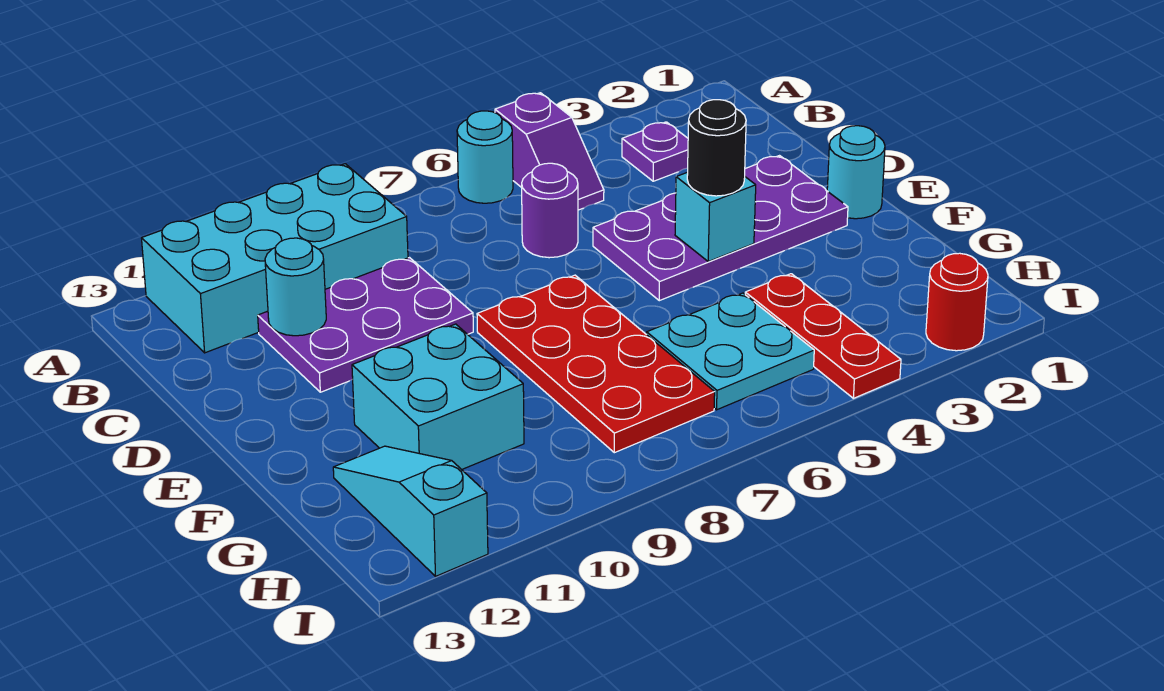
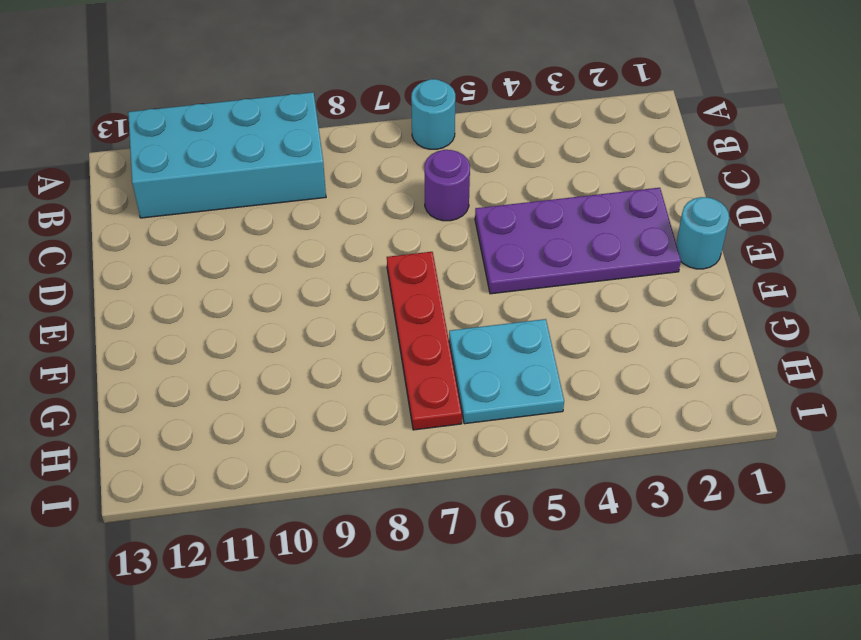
red plate E7:H7 level 1 -> red plate E7:H8 level 1
none -> purple slope A5:B5 level 1 top A
none -> purple plate B3 level 1
none -> purple plate C9:D11 level 1

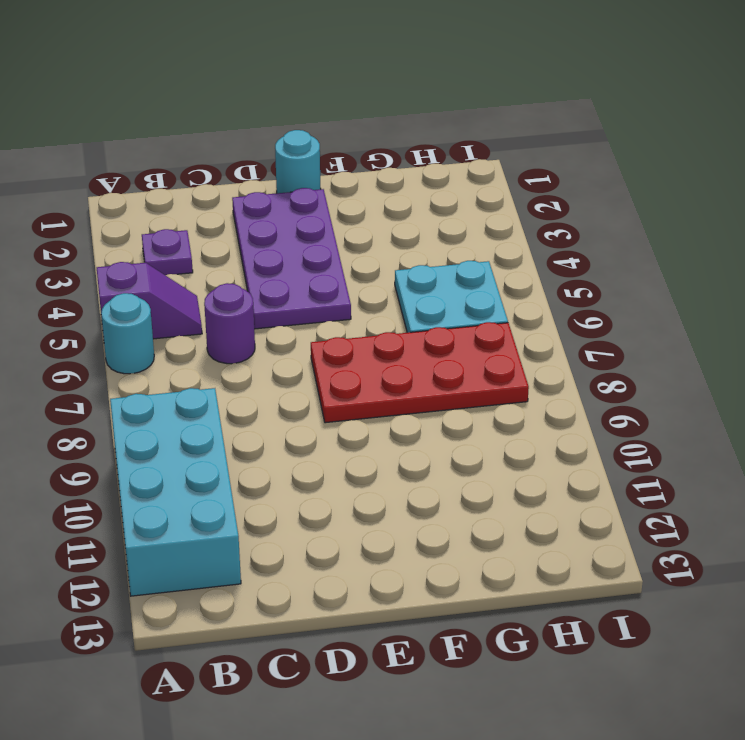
none -> purple plate C9:D11 level 1
none -> cyan brick F10:G11 level 1
none -> red plate G4:I4 level 1

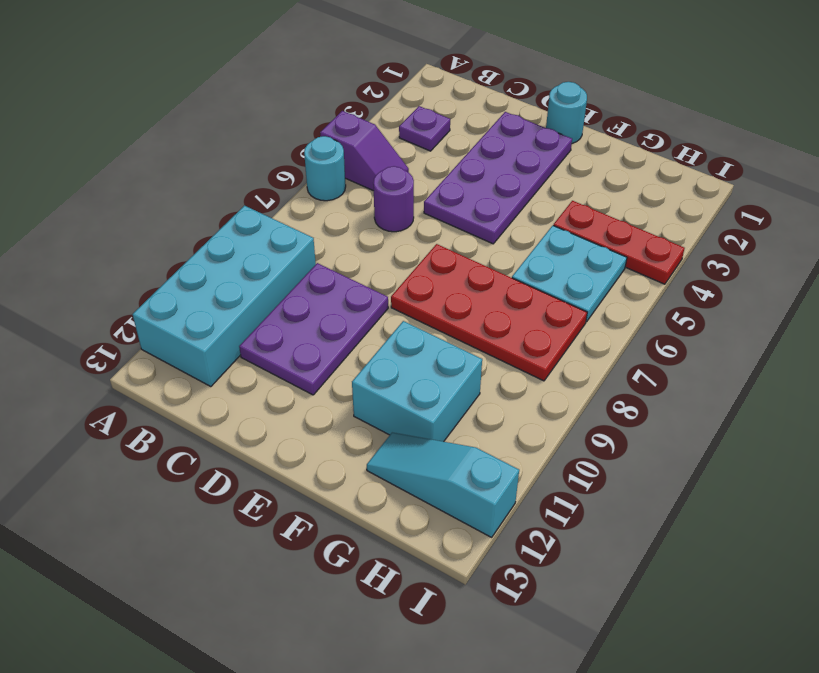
none -> red round brick I2 level 1
none -> cyan round brick C11 level 2
none -> cyan brick E4 level 2

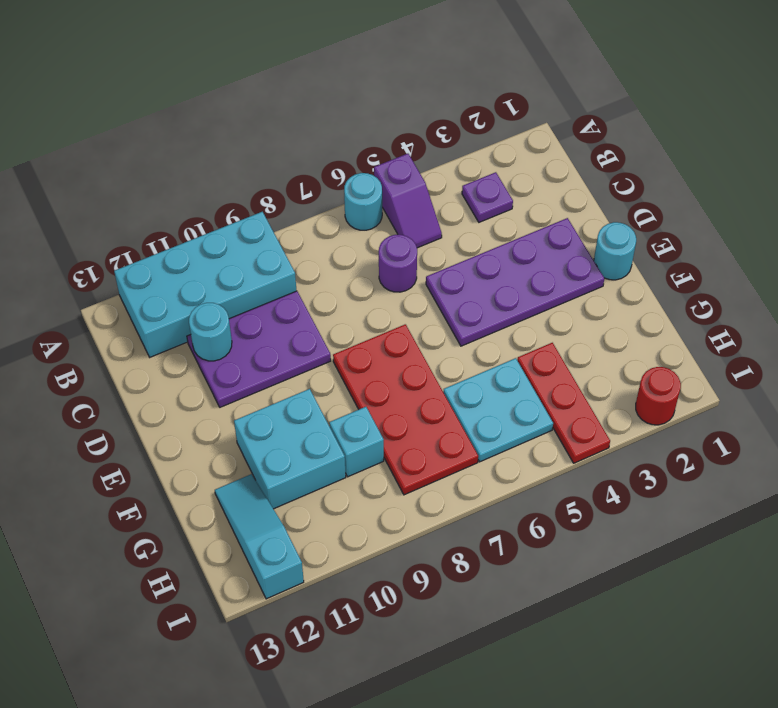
cyan brick G9 level 1 -> cyan brick E4 level 2
none -> black round brick E4 level 3

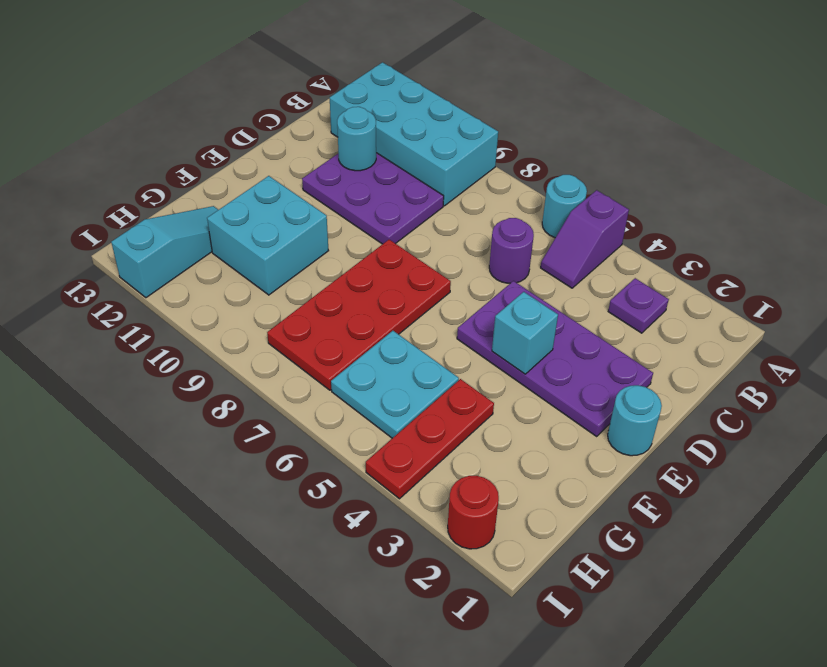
none -> black round brick E4 level 3

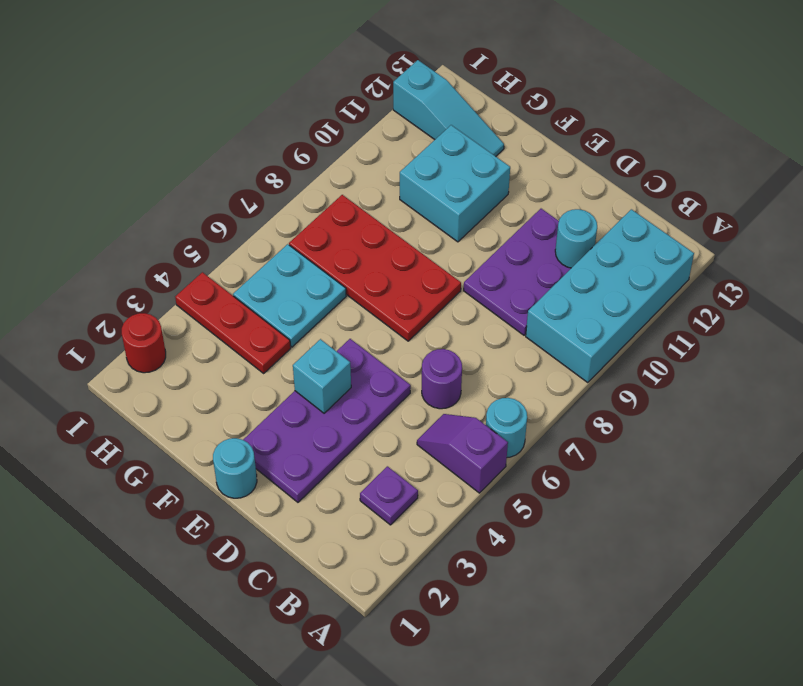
none -> black round brick E4 level 3

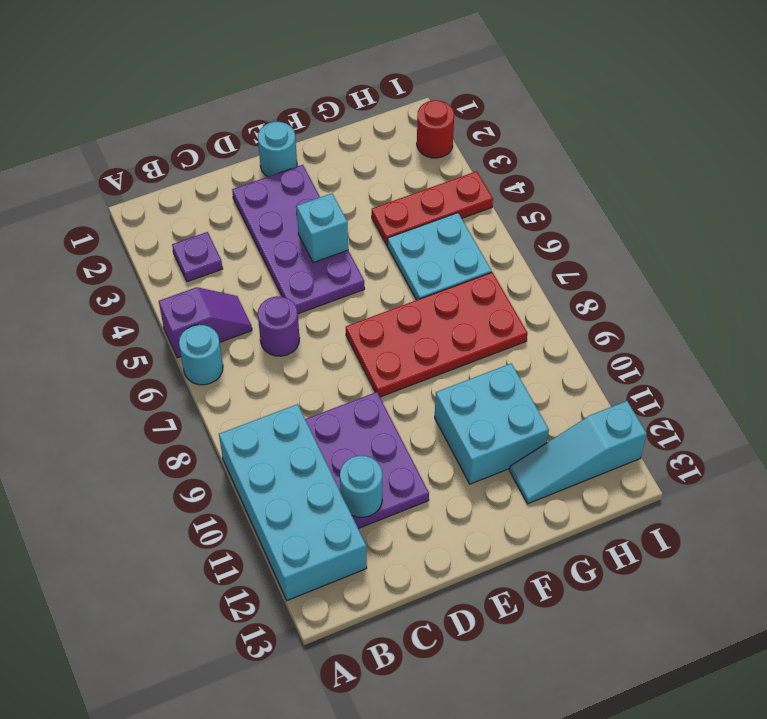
none -> black round brick E4 level 3

